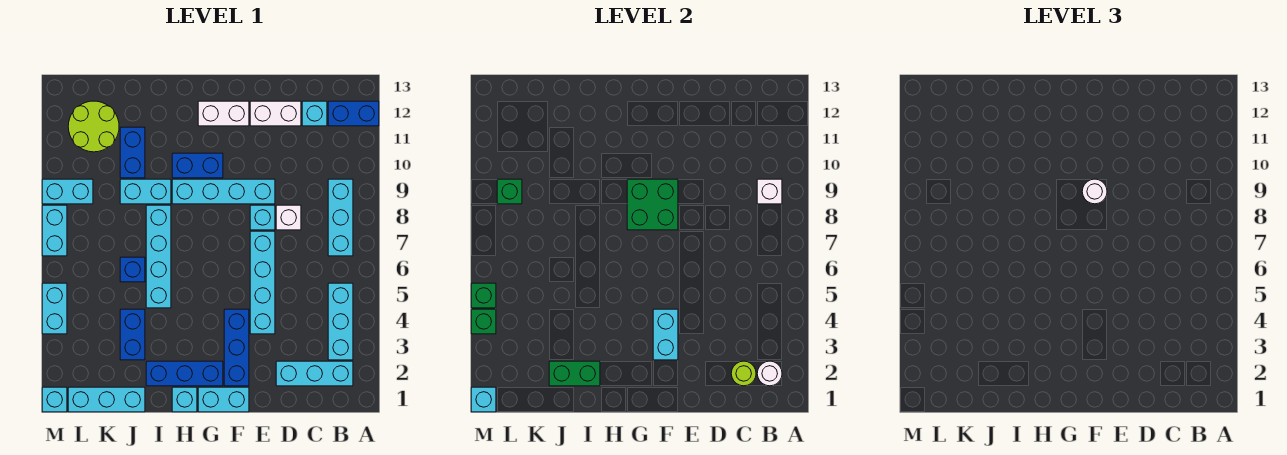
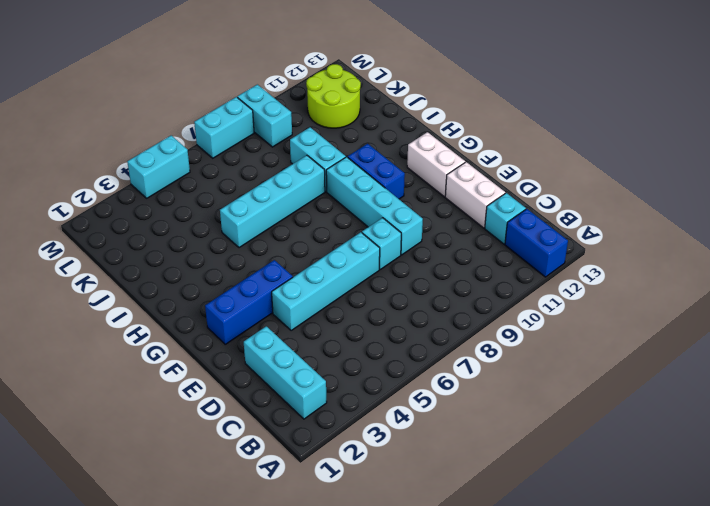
none -> cyan brick B3:B5 level 1
none -> cyan brick B7:B9 level 1
none -> white brick D8 level 1
none -> cyan brick F1:G1 level 1

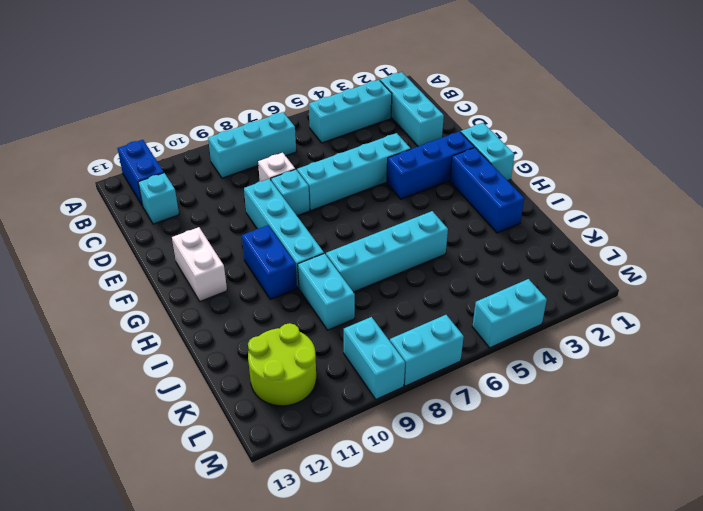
none -> white brick D12:E12 level 1
none -> cyan brick H1 level 1
none -> cyan brick J1:L1 level 1
none -> blue brick J3:J4 level 1

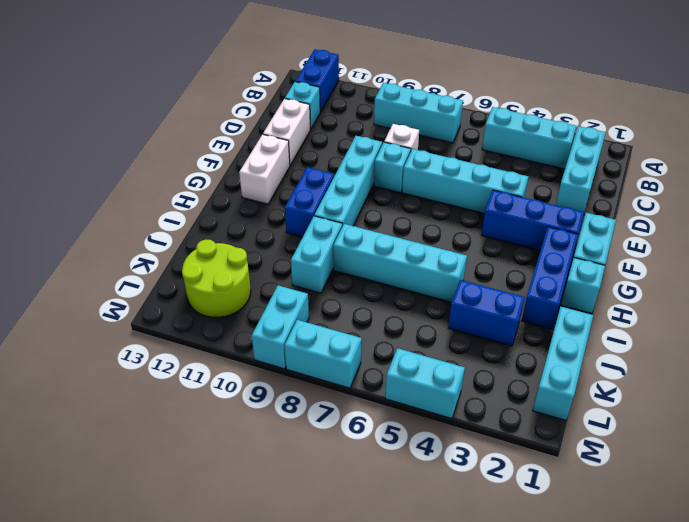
none -> blue brick J6 level 1
none -> blue brick J10:J11 level 1
none -> cyan brick M1 level 1
none -> white round brick B2 level 2

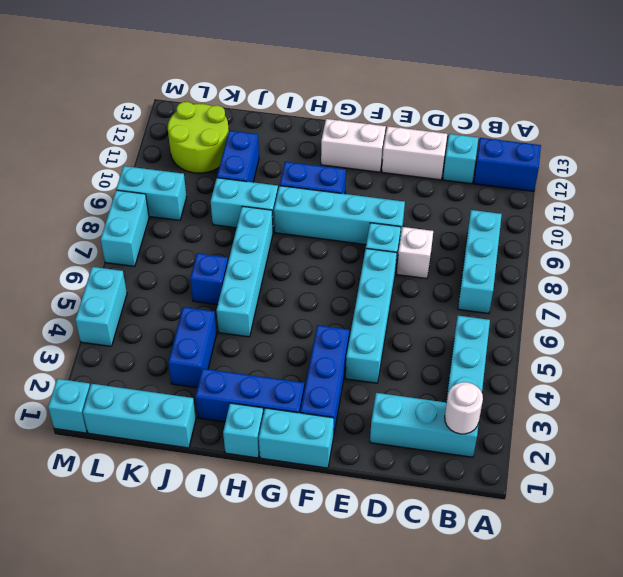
none -> white brick B9 level 2
none -> lime round brick C2 level 2
none -> cyan brick F3:F4 level 2
none -> green brick F8:G9 level 2

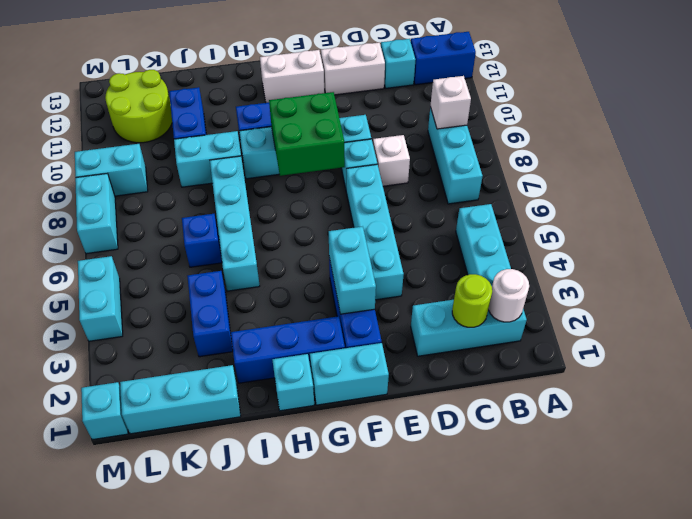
none -> green brick I2:J2 level 2
none -> green brick L9 level 2
none -> cyan brick M1 level 2
none -> green brick M4 level 2

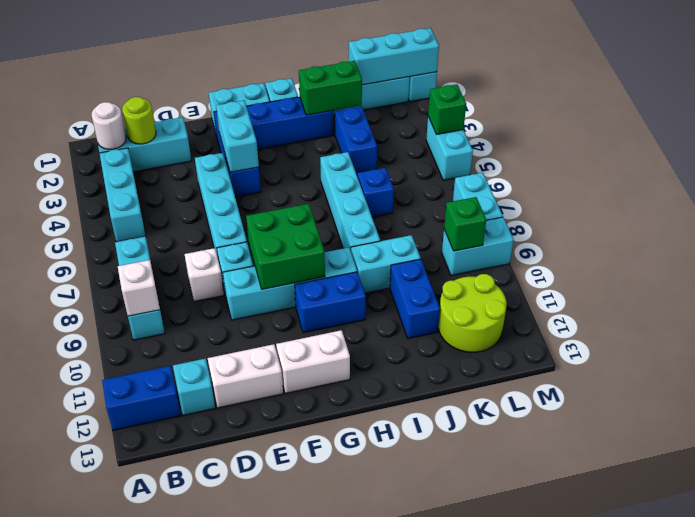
cyan brick K1:M1 level 2 -> cyan brick M1 level 2
none -> green brick M5 level 2
none -> white round brick F9 level 3

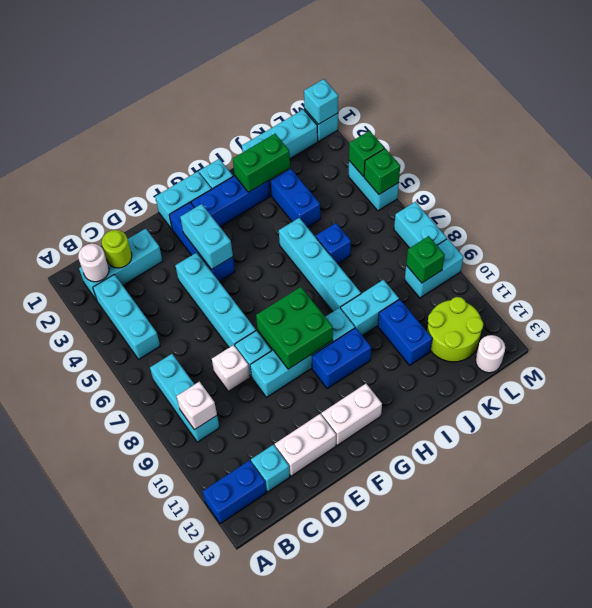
white round brick L13 level 1 -> white round brick F9 level 3

